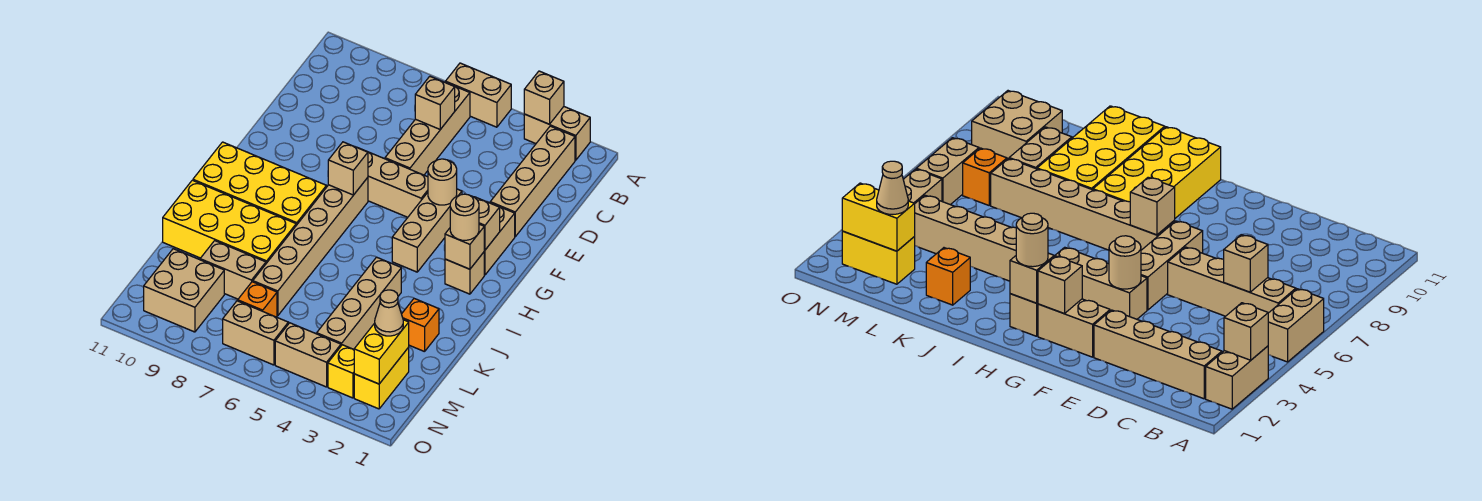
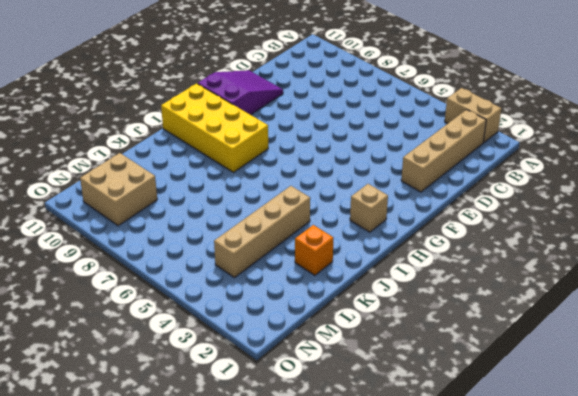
purple slope E10:G11 level 1 top G -> none
none -> tan brick A5:A6 level 1
none -> tan brick B6:E6 level 1
none -> tan brick F2:G2 level 1

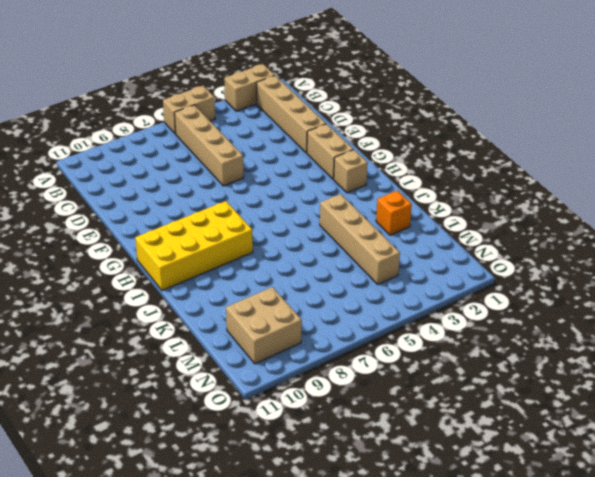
none -> tan brick F4:H4 level 1
none -> tan brick F5:F7 level 1
none -> tan brick G7:L7 level 1

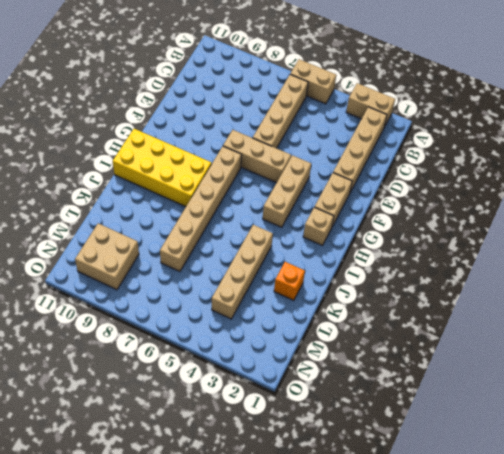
none -> yellow brick J8:K11 level 1
none -> tan brick L8:L9 level 1
none -> yellow brick M2:N2 level 1

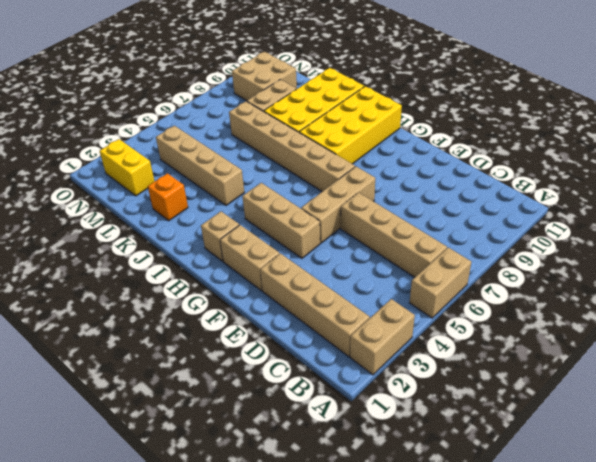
none -> orange brick M7 level 1
none -> yellow brick N3 level 1
none -> tan brick N4:N5 level 1

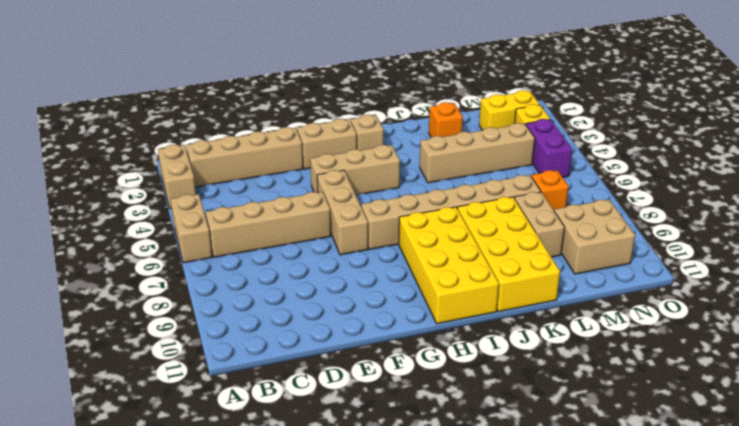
purple brick N4:N5 level 1 -> tan brick N4:N5 level 1
none -> tan brick N6:N7 level 1
none -> tan brick A3 level 2
none -> tan brick C6 level 2

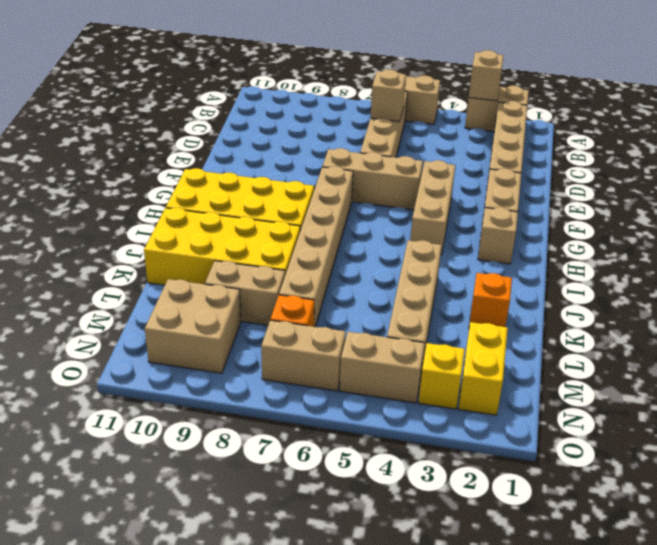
none -> tan round brick F4 level 2
none -> tan brick G2 level 2
none -> tan brick G7 level 2

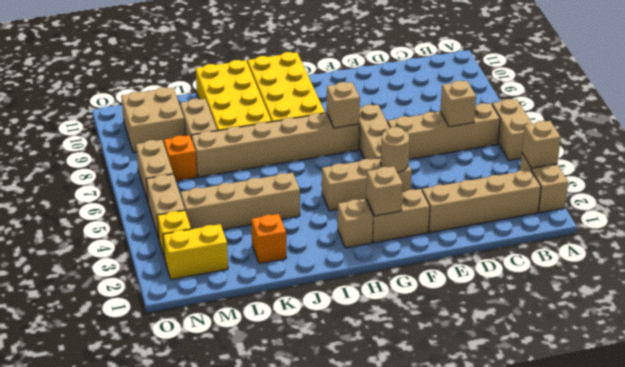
none -> tan brick H2 level 2
none -> yellow brick M2:N2 level 2
none -> tan round brick H2 level 3

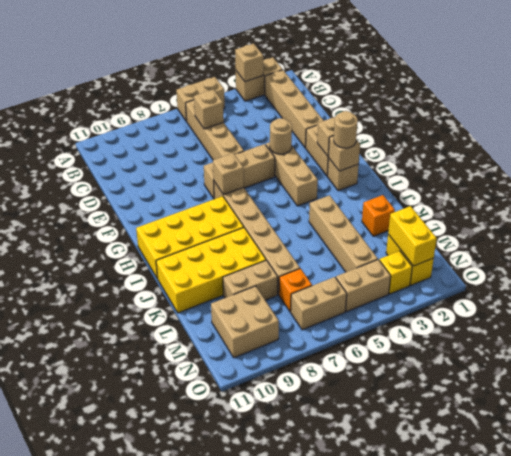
none -> tan cone M2 level 3

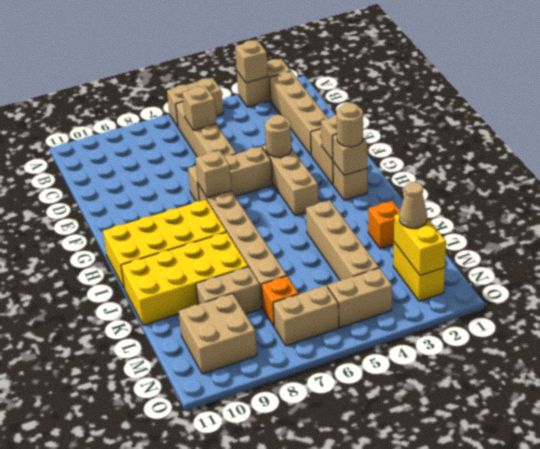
none -> yellow brick N3 level 1

